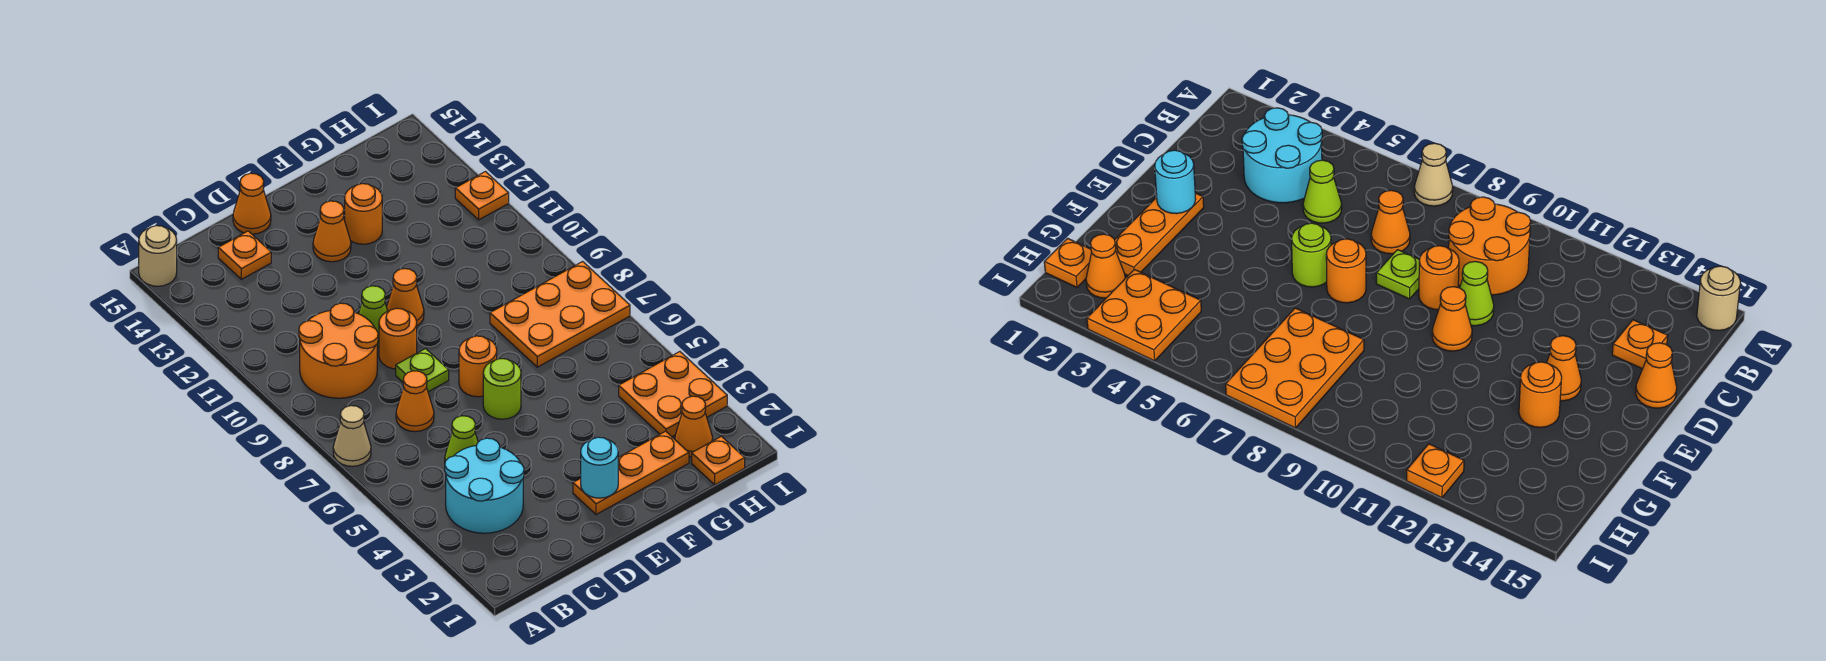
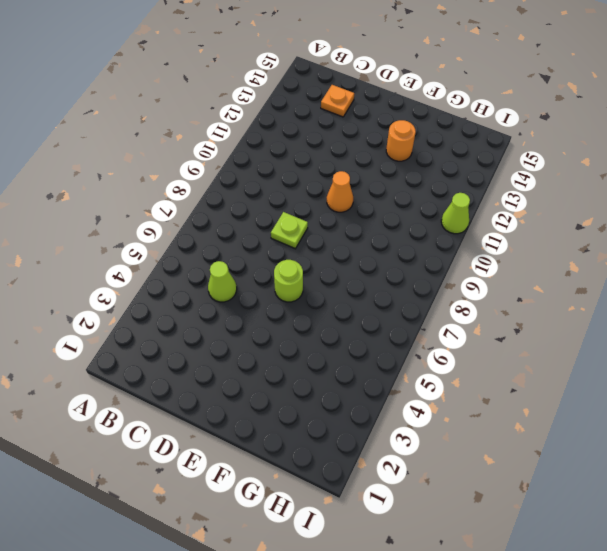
lime cone I11 level 1 -> lime cone D10 level 1
none -> tan cone A7 level 1
none -> tan round brick A15 level 1
none -> cyan round brick B3:C4 level 1

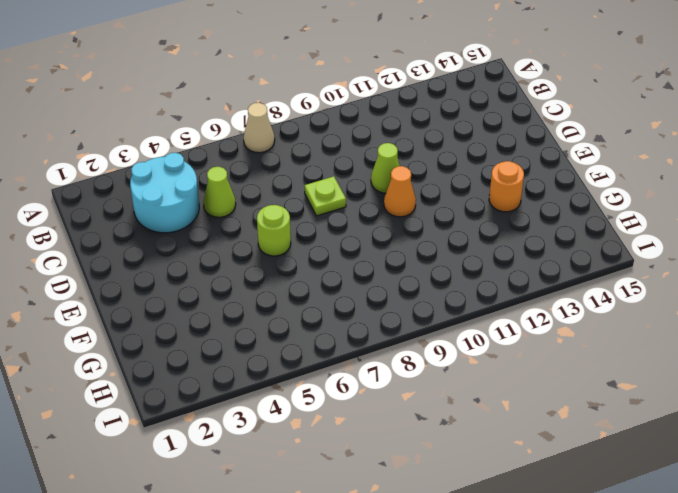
none -> tan round brick A15 level 1
none -> orange round brick B9:C10 level 1
none -> orange cone C7 level 1

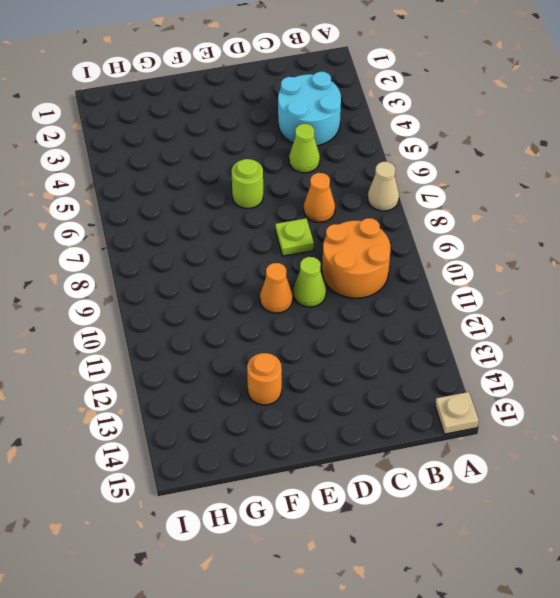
tan plate A15 level 1 -> tan round brick A15 level 1
none -> orange plate C14 level 1
none -> orange round brick D9 level 1
none -> orange cone D15 level 1

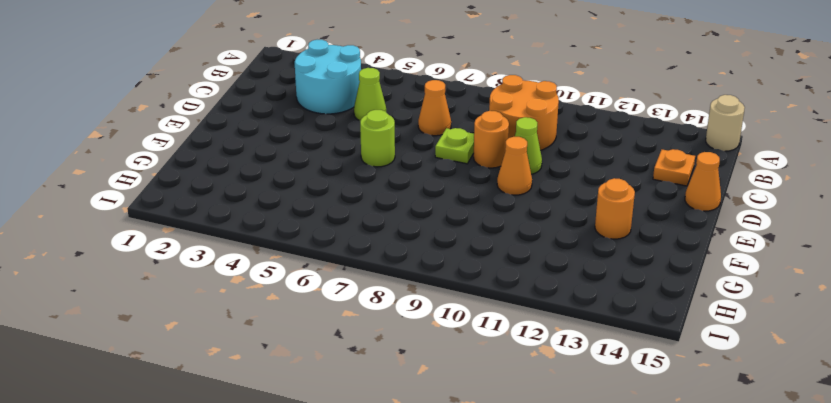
none -> tan cone A7 level 1
none -> orange plate E2:G2 level 1
none -> orange round brick E7 level 1

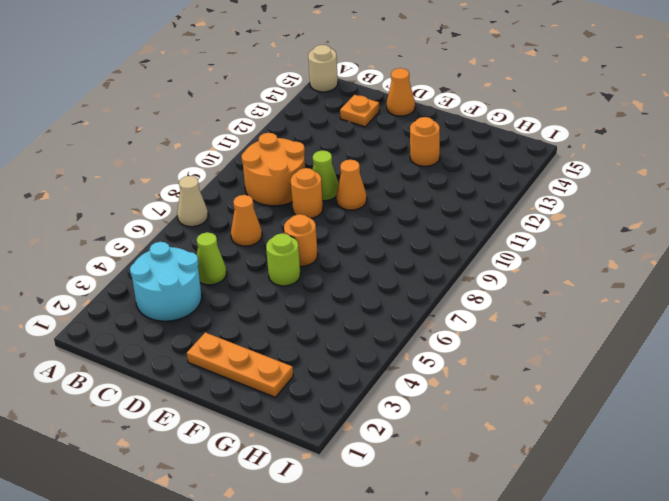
none -> lime plate D8 level 1
none -> orange cone E13 level 1
none -> orange plate G7:I8 level 1

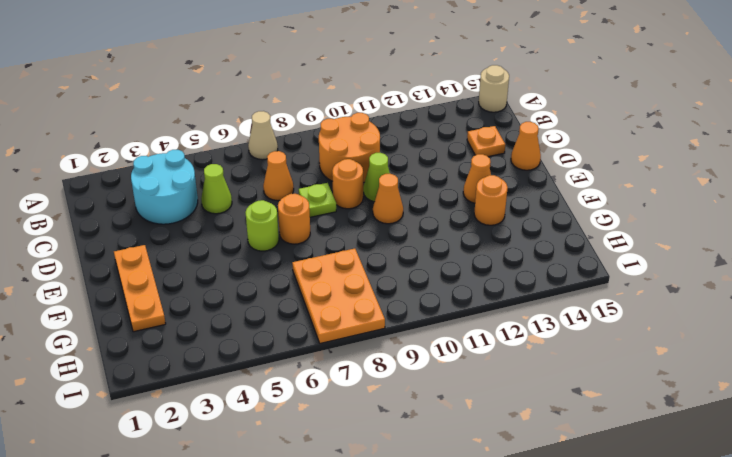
none -> orange plate H1 level 1
none -> orange cone H2 level 1
none -> orange plate H3:I4 level 1

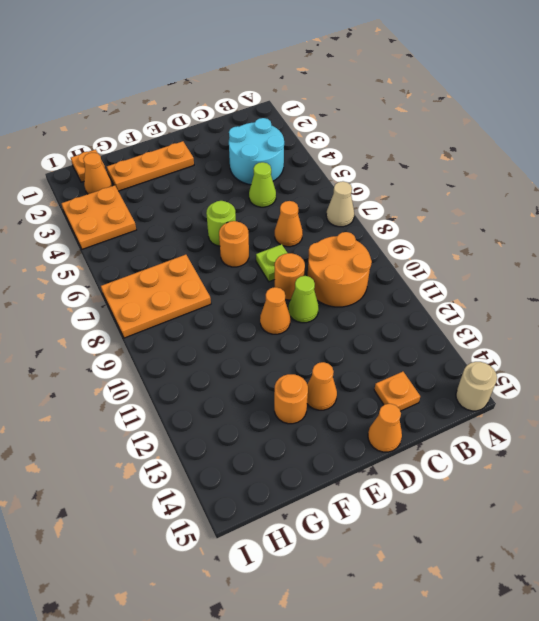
none -> orange plate I12 level 1
none -> cyan round brick E2 level 2

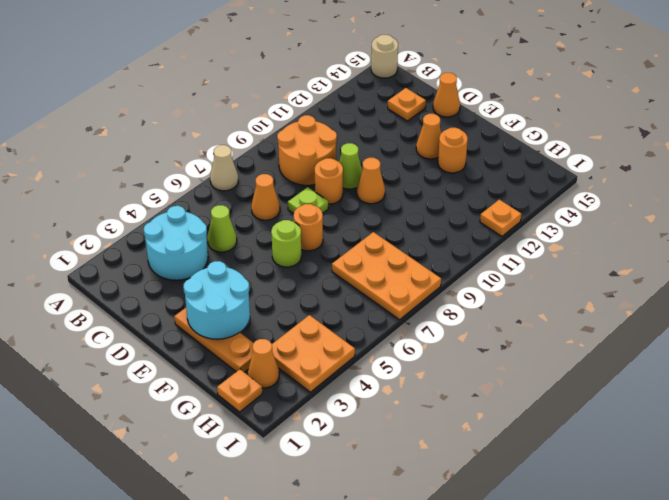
cyan round brick E2:F3 level 2 -> cyan round brick E2 level 2

